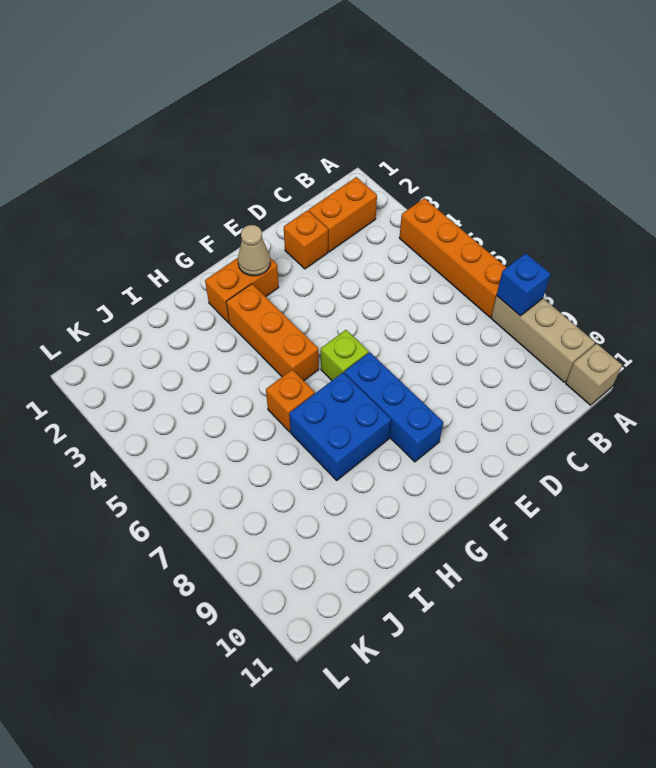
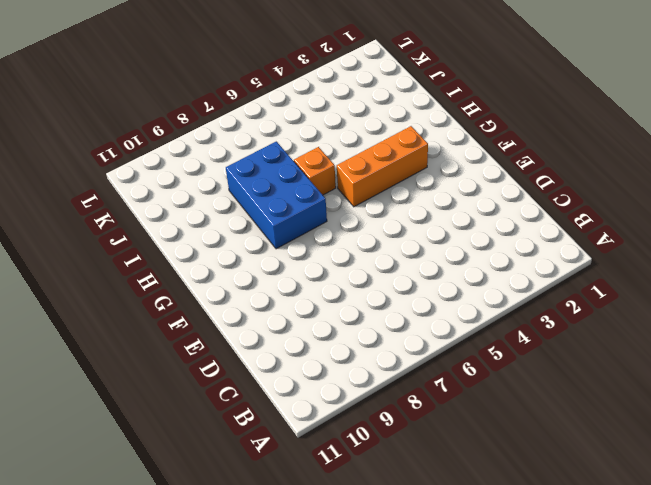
blue brick G7:I8 level 1 -> blue brick G7:H8 level 1
none -> orange brick A4:A7 level 1
none -> tan brick A8:A10 level 1
none -> tan brick A11 level 1

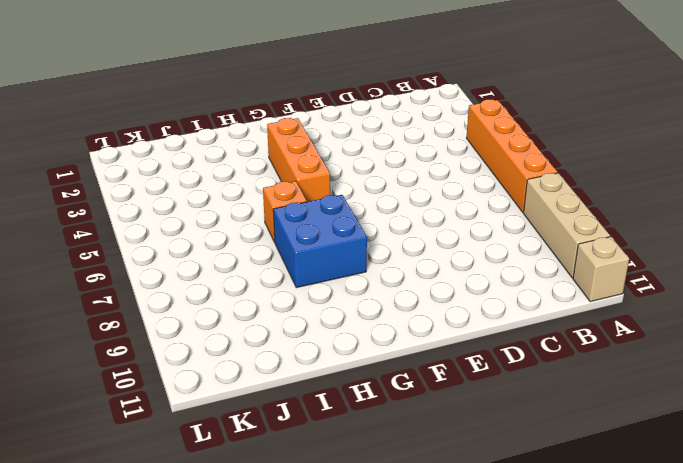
none -> orange brick B2:C2 level 1
none -> orange brick D2 level 1
none -> orange brick F2:G2 level 1

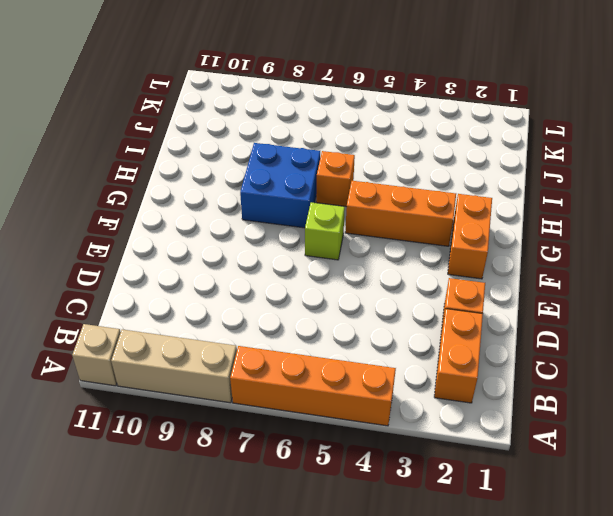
none -> blue brick F7:F9 level 1
none -> blue brick A8 level 2
none -> tan cone F2 level 2

